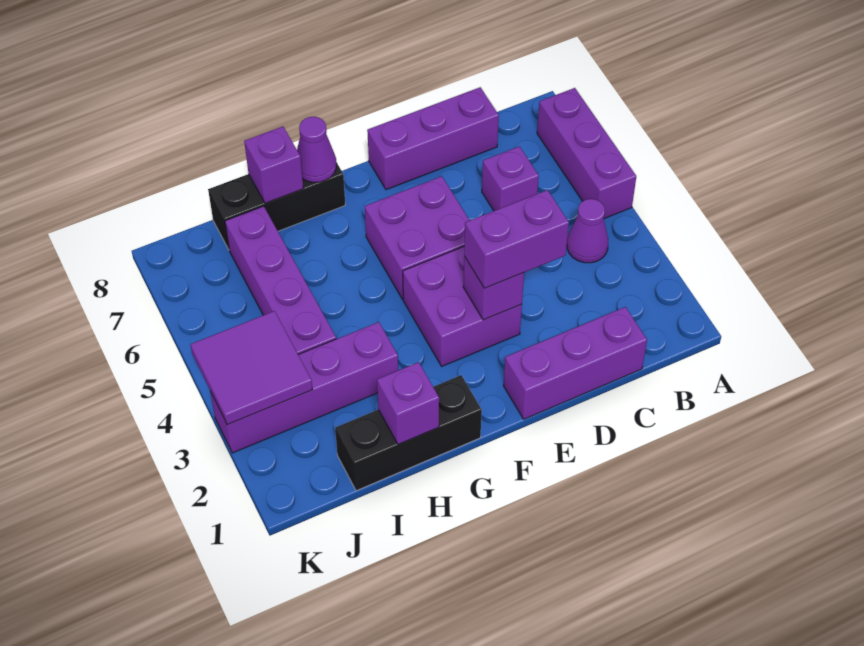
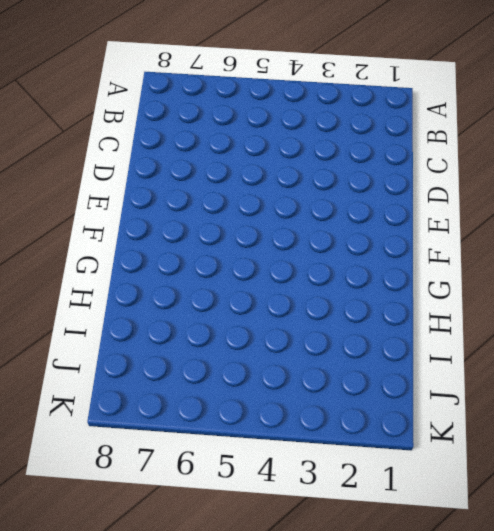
none -> purple brick A5:A7 level 1
none -> purple cone B4 level 1
none -> purple brick C1:E1 level 1

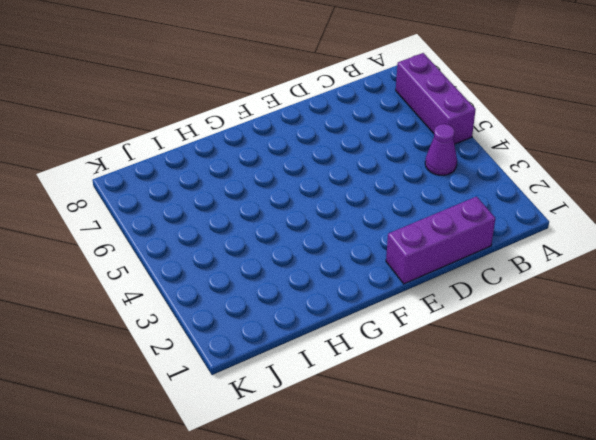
none -> purple brick C6 level 1
none -> purple brick C8:E8 level 1
none -> purple brick E3:F4 level 1

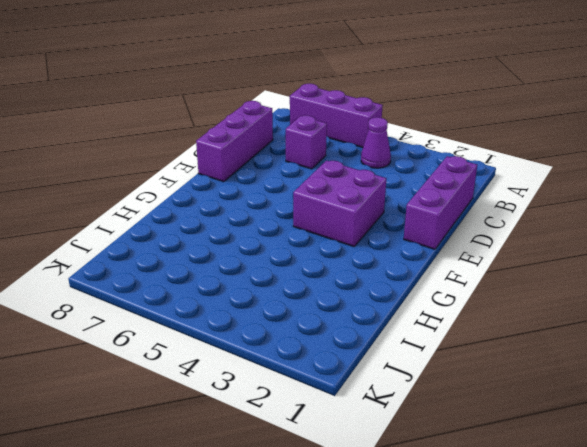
none -> purple brick E5:F6 level 1
none -> black brick G1:I1 level 1
none -> black brick G8:I8 level 1

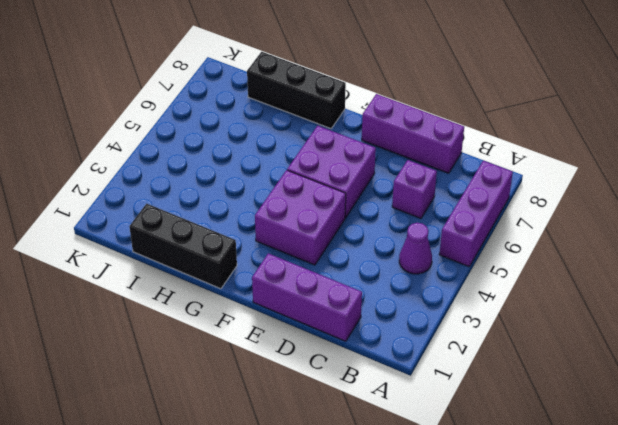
none -> purple brick H3:K3 level 1
none -> purple brick I4:I7 level 1
none -> purple brick E3 level 2

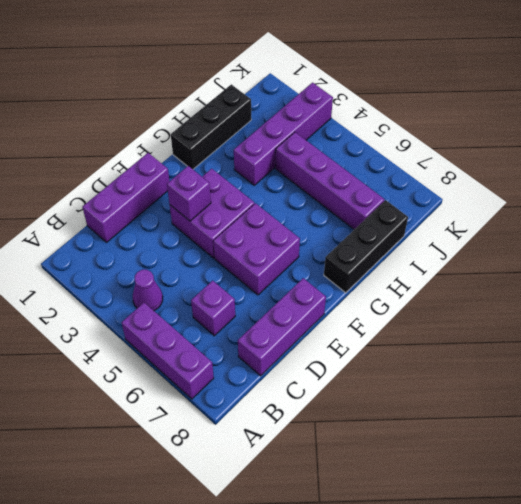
none -> purple cone G8 level 2
none -> purple brick H1 level 2
none -> purple brick H8 level 2

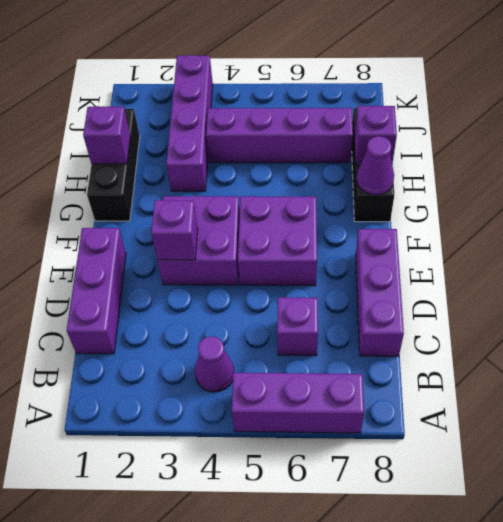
none -> purple tile J3:K4 level 2
none -> purple brick D3:E3 level 3

